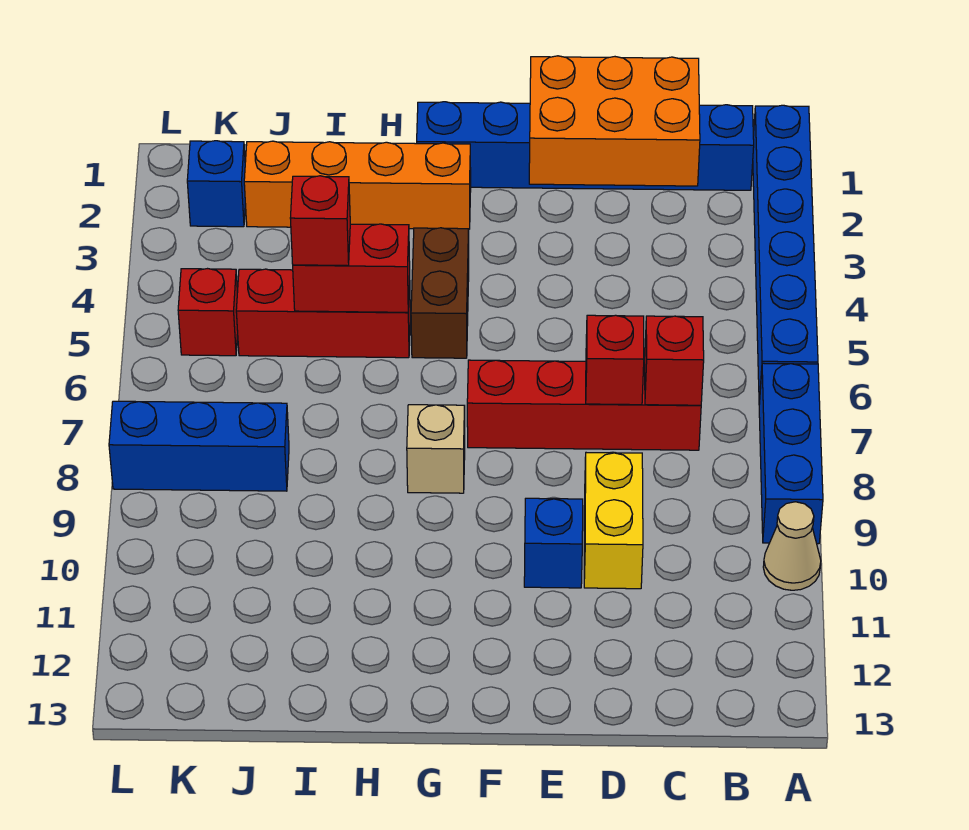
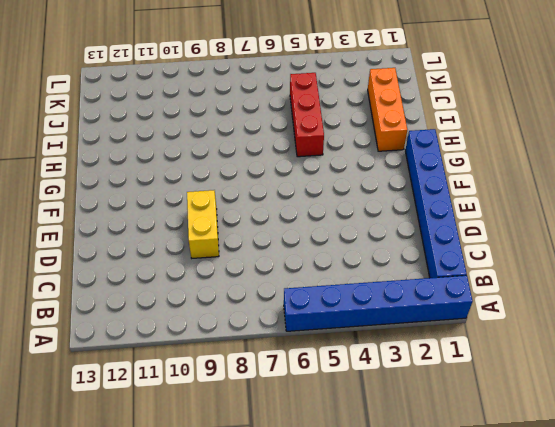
yellow brick D9:E9 level 1 -> yellow brick D9:D10 level 1
orange brick H2:J2 level 1 -> orange brick G2:J2 level 1
none -> blue brick A7:A9 level 1
none -> tan cone A10 level 1
none -> red brick C7:F7 level 1

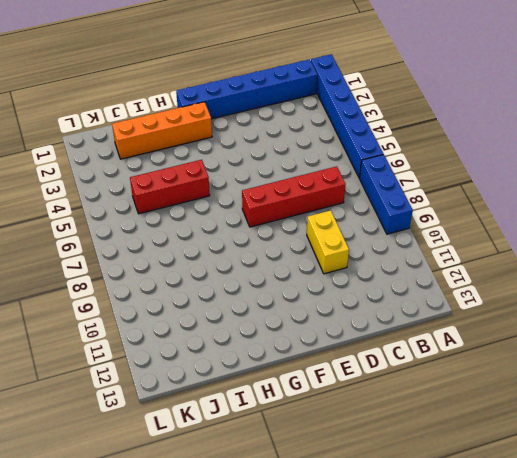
none -> tan cone A10 level 1
none -> blue brick E10 level 1
none -> brown brick G4:G5 level 1

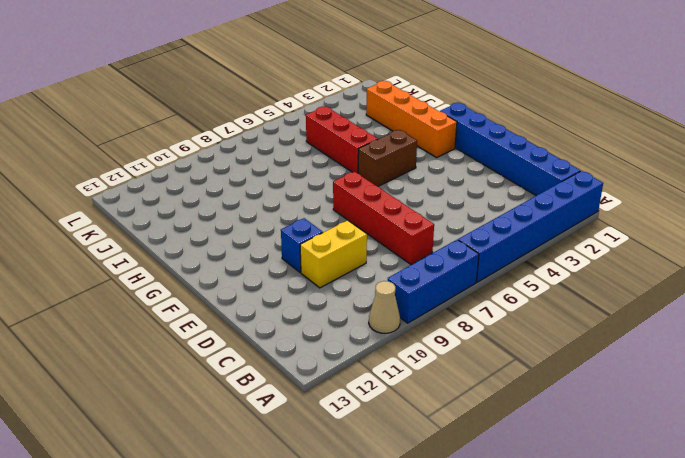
none -> tan brick G8 level 1
none -> blue brick J8:L8 level 1
none -> blue brick K2 level 1

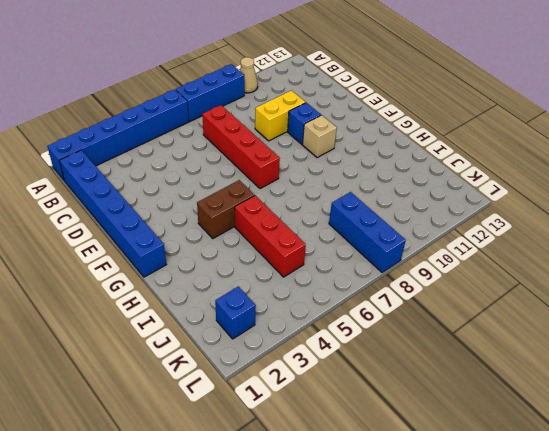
tan brick F10 level 1 -> tan brick G8 level 1
none -> orange brick G2:J2 level 1
none -> red brick K5 level 1
none -> orange brick C1:E2 level 2

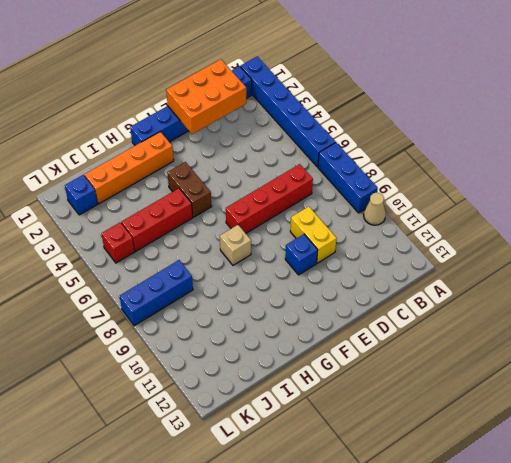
none -> red brick C7 level 2
none -> red brick D7 level 2
none -> red brick H5:I5 level 2

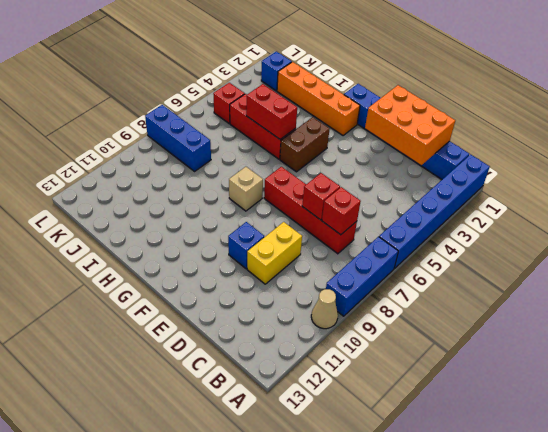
none -> red brick I5 level 3

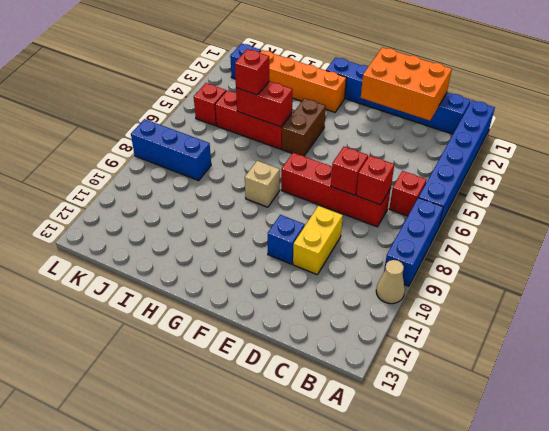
red brick B6 level 1 -> none

